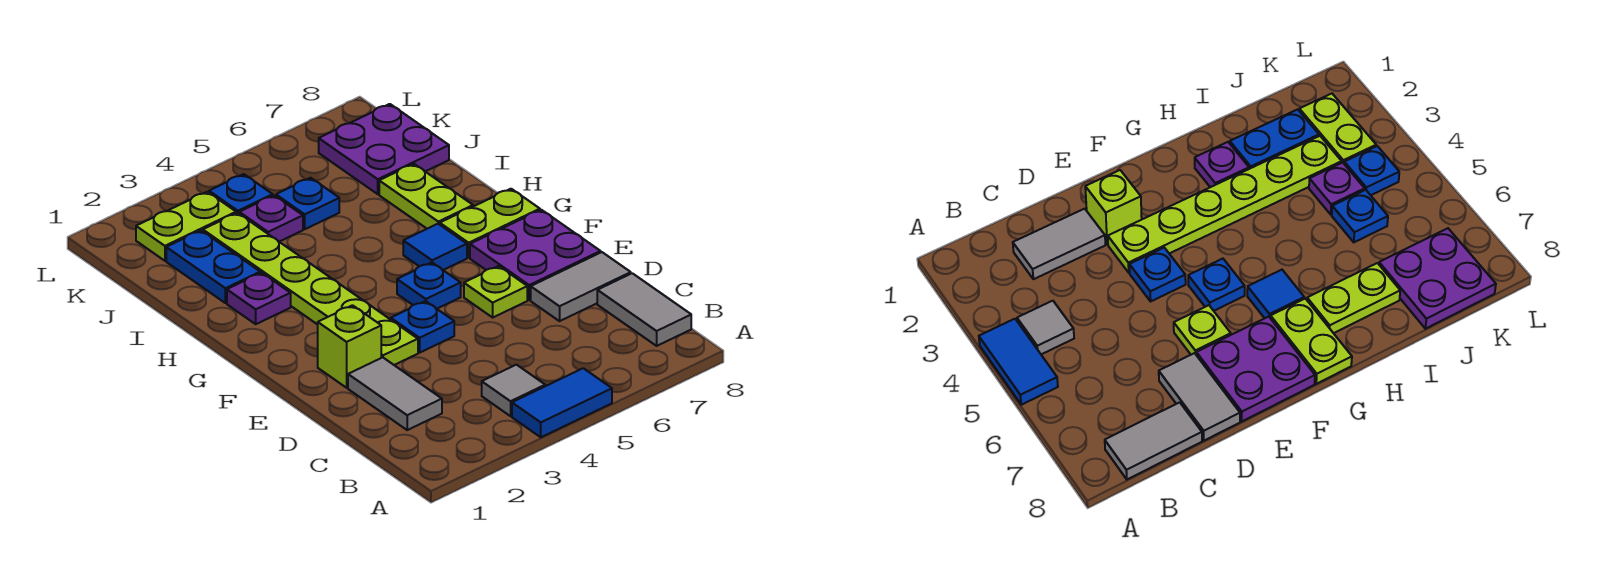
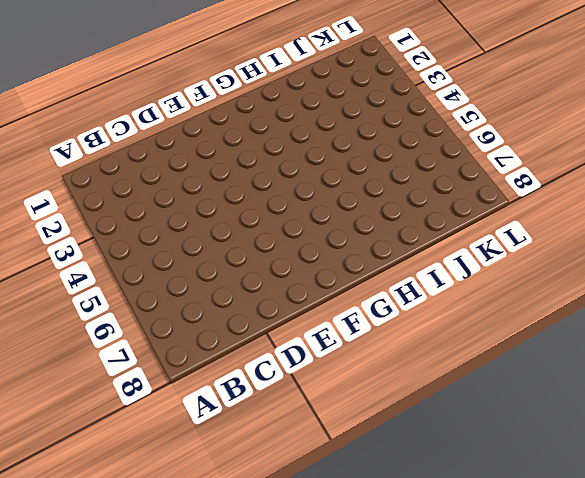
none -> blue tile A4:A5 level 1
none -> grey tile B4 level 1
none -> grey tile B8:C8 level 1

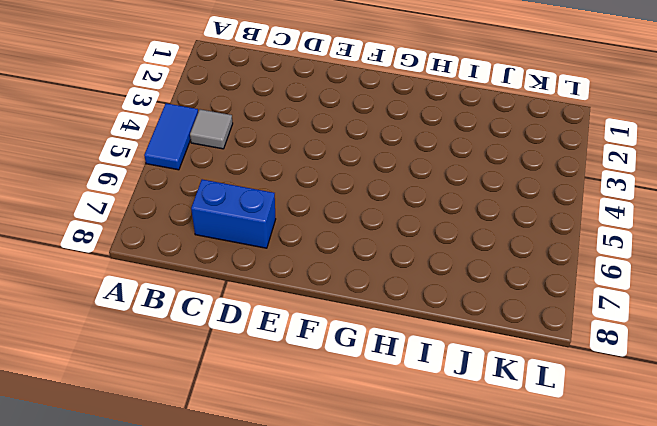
blue brick C7:D7 level 1 -> grey tile D7:D8 level 1
none -> grey tile B8:C8 level 1
none -> grey tile C2:D2 level 1
none -> lime brick E2 level 1

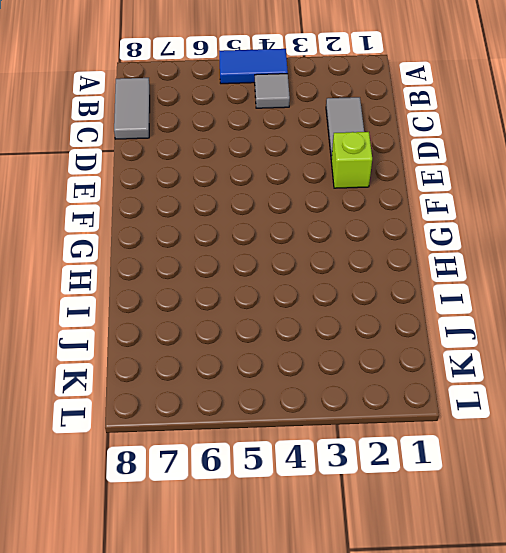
none -> grey tile D7:D8 level 1
none -> lime plate E3:J3 level 1
none -> blue plate E4 level 1

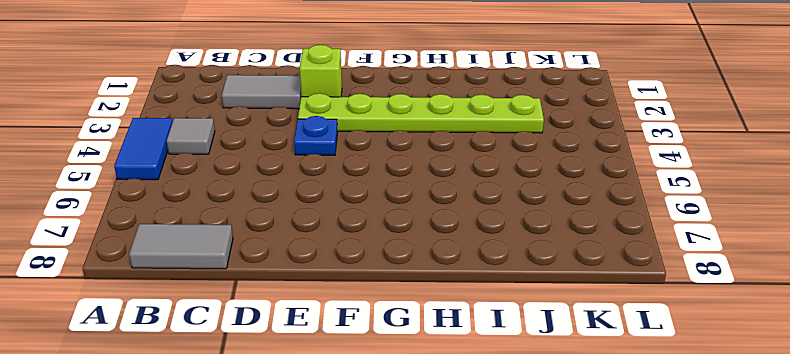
none -> grey tile D7:D8 level 1
none -> lime plate E6 level 1
none -> purple plate E7:F8 level 1

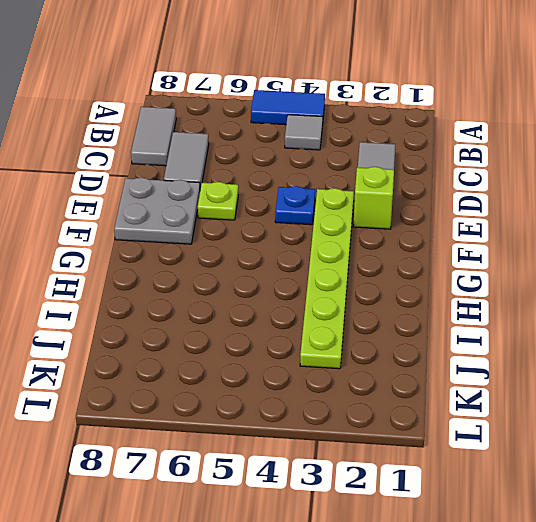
grey tile C7:D7 level 1 -> grey tile D7:D8 level 1
grey plate E7:F8 level 1 -> purple plate E7:F8 level 1
none -> blue plate F5 level 1
none -> blue tile G6 level 1
none -> lime plate G7:G8 level 1

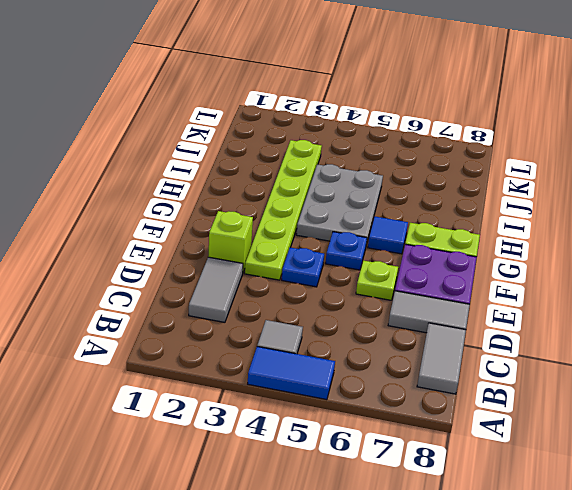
grey plate G4:I5 level 1 -> none
none -> purple plate H2 level 1
none -> lime plate H7:I7 level 1
none -> blue plate I2:J2 level 1

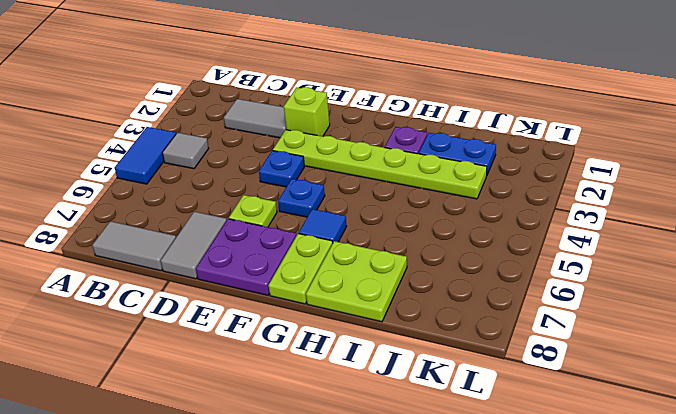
lime plate H7:I8 level 1 -> lime plate H7:I7 level 1
none -> purple plate J4 level 1
none -> blue plate J5 level 1
none -> purple plate J7:K8 level 1

